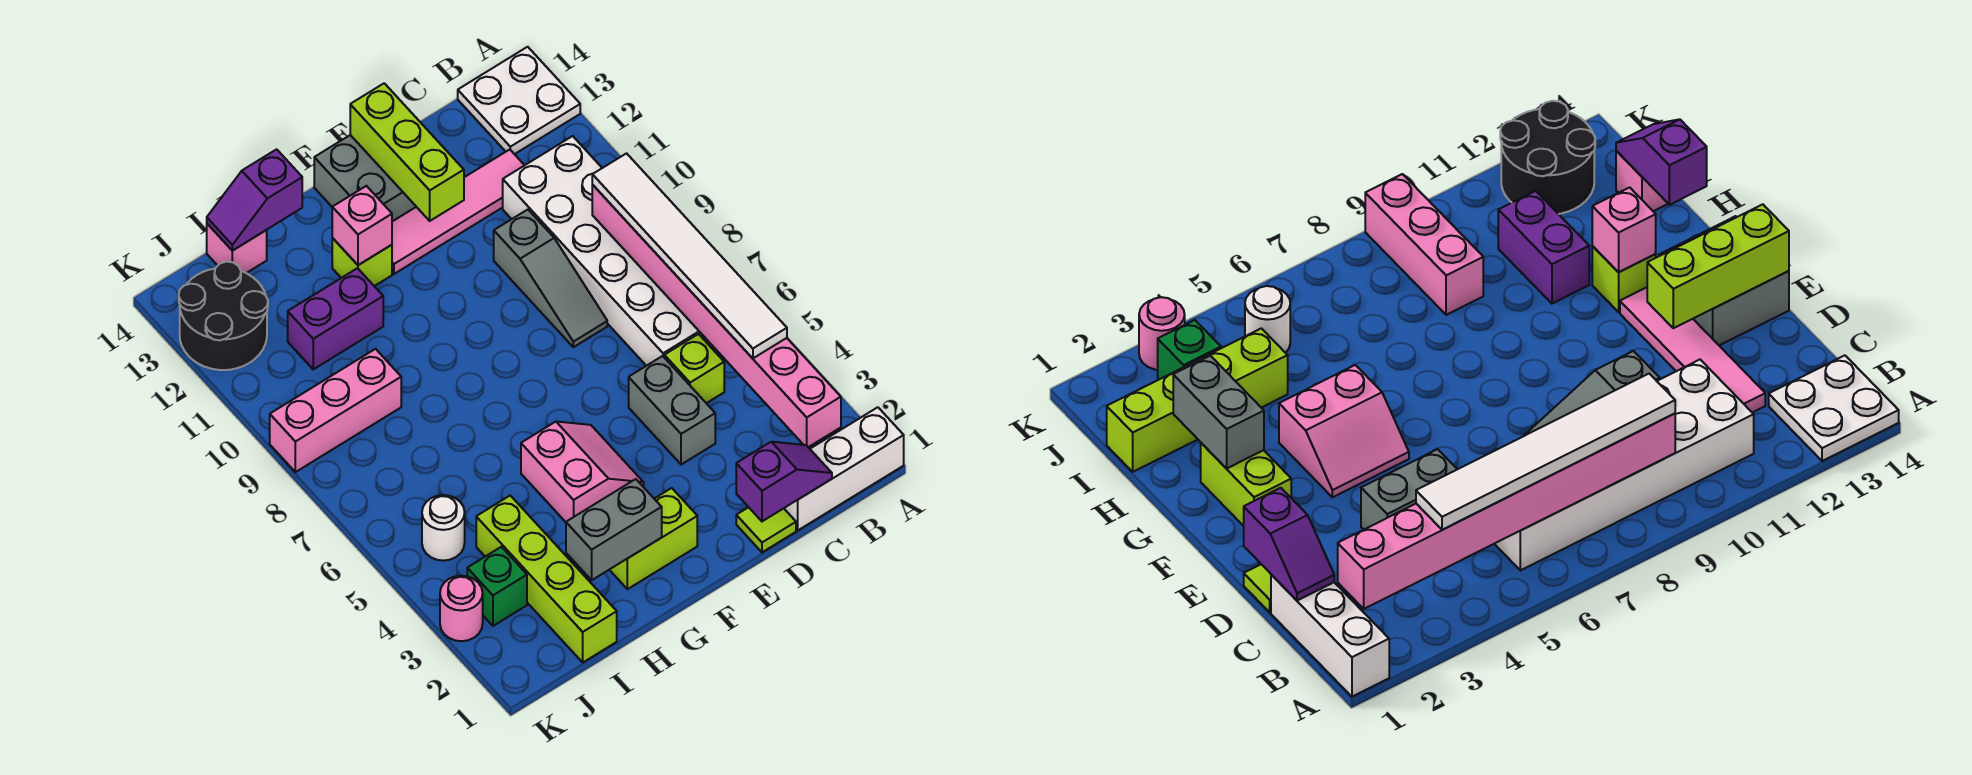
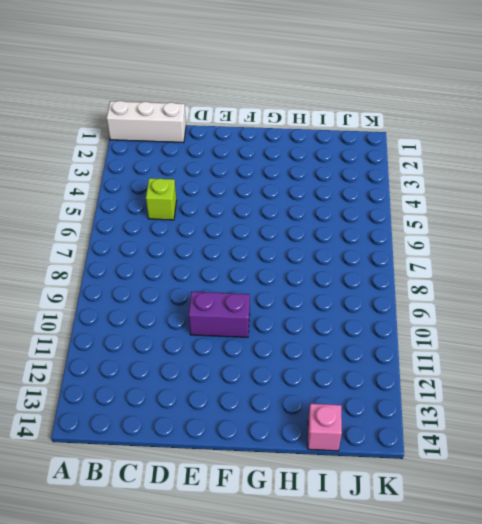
purple brick E10:F10 level 1 -> purple brick H11:I11 level 1
none -> white plate A13:B14 level 1
none -> white brick B6:C11 level 1
none -> pink tile C12:F12 level 1

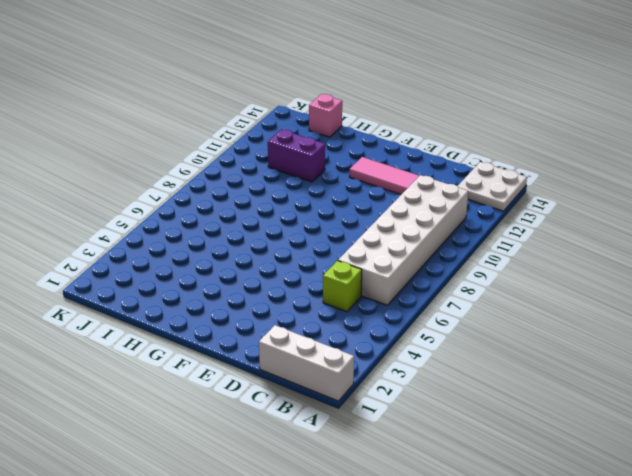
none -> lime tile D1 level 1
none -> grey brick D4:D5 level 1
none -> grey slope D8:D10 level 1 top 10

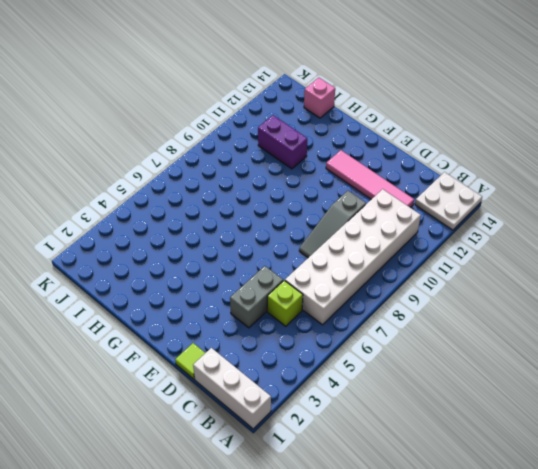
none -> grey brick E13:F14 level 1
none -> lime brick F2:G2 level 1
none -> pink slope F4:G5 level 1 top G

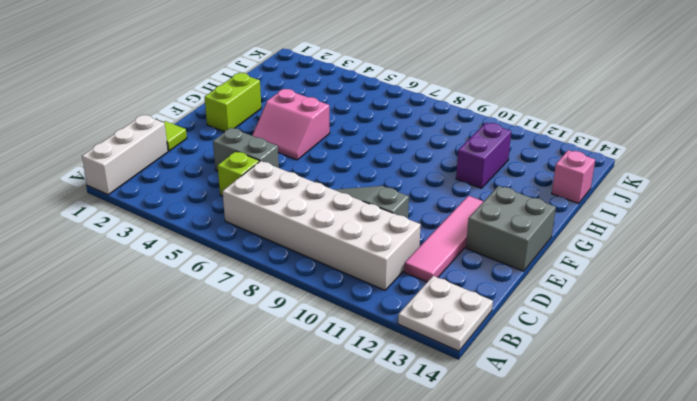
none -> lime brick G12 level 1
none -> lime brick I1:I4 level 1
none -> pink brick I9:K9 level 1

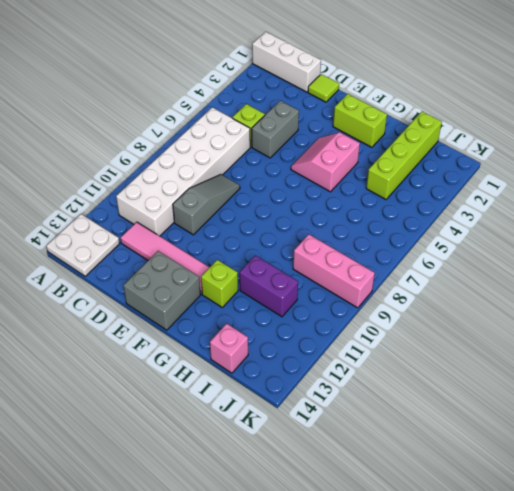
none -> green brick J3 level 1
none -> white round brick J5 level 1
none -> black round brick J12:K13 level 1

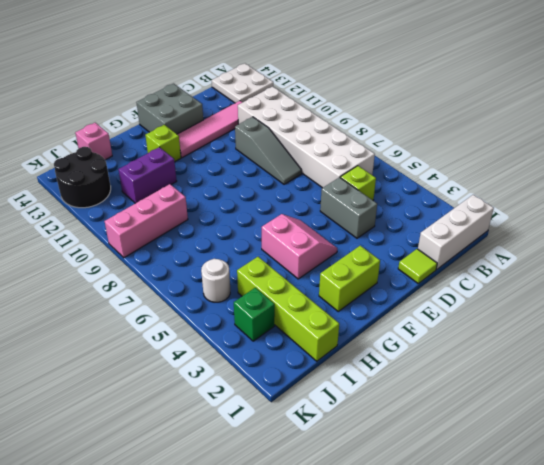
none -> pink round brick K3 level 1
none -> pink brick B2:B9 level 2
none -> purple slope C1:D1 level 2 top D

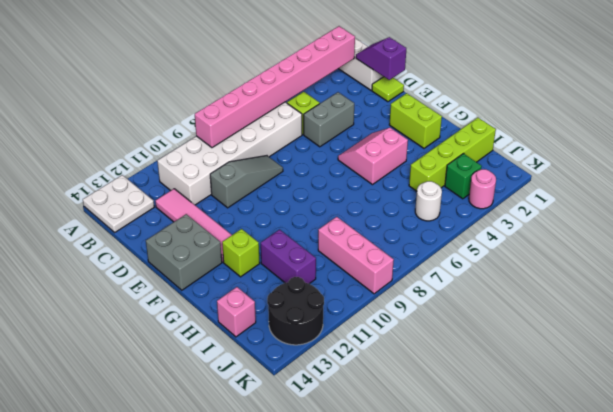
none -> lime brick E12:E14 level 2
none -> grey brick G2:H2 level 2
none -> pink brick G12 level 2

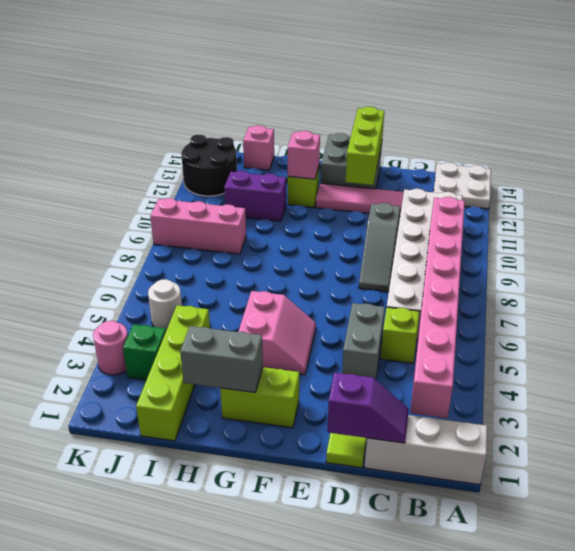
none -> purple slope H14:I14 level 2 top H
none -> white tile B4:B9 level 3

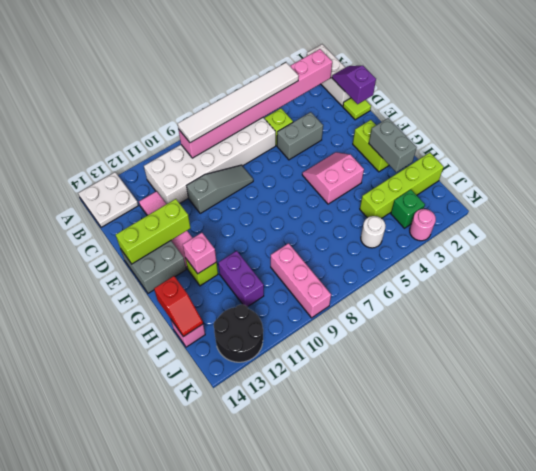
red slope H14:I14 level 2 top H -> purple slope H14:I14 level 2 top H

